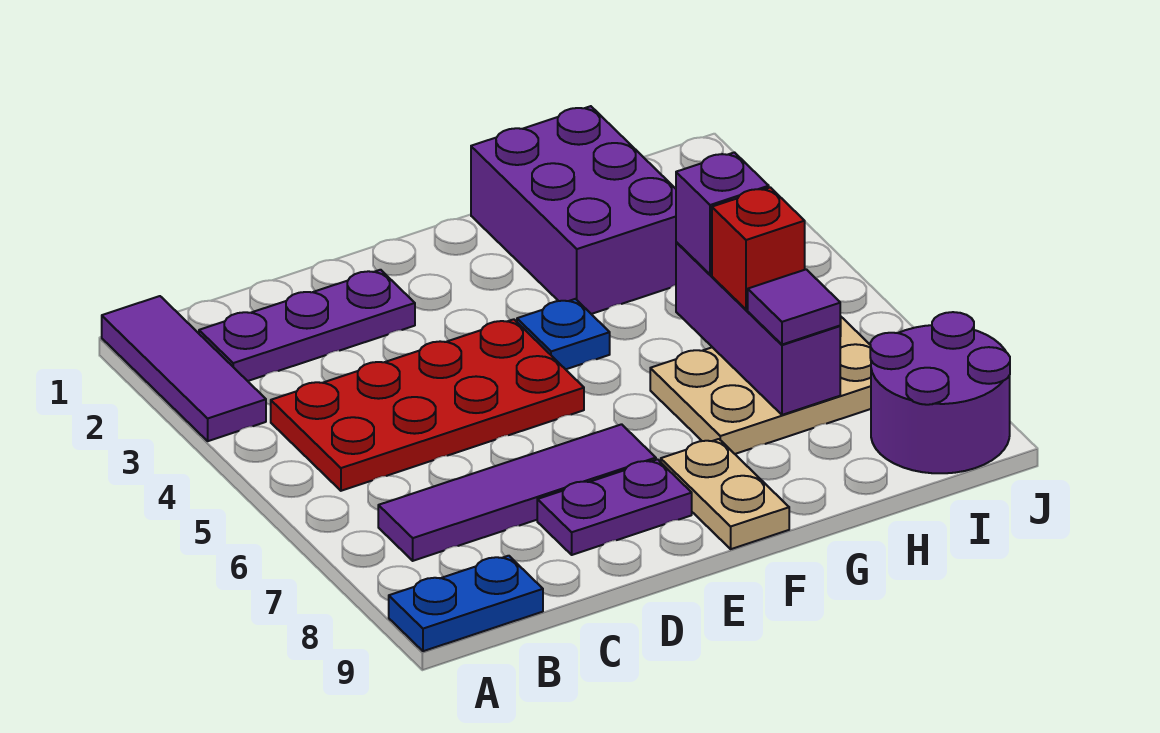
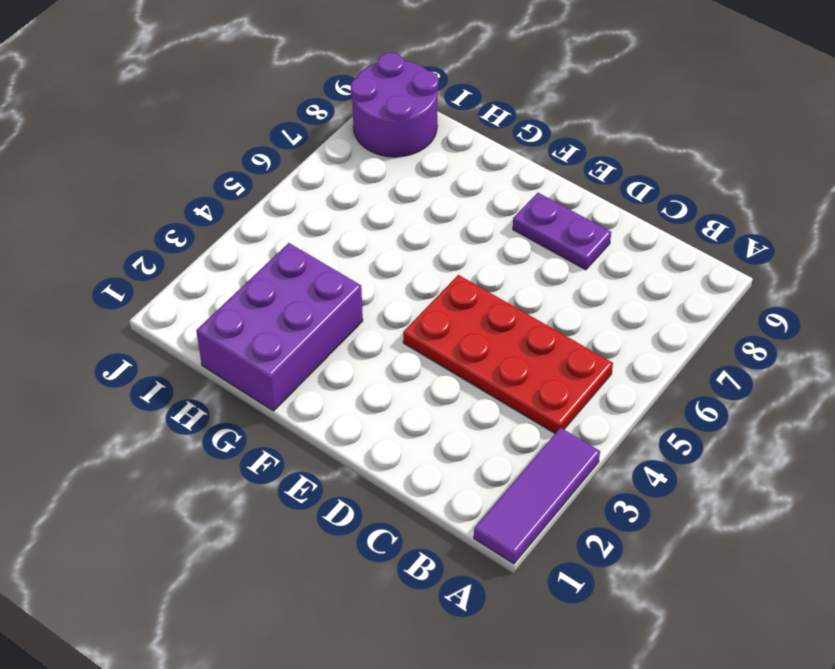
none -> blue plate A9:B9 level 1
none -> purple plate B2:D2 level 1
none -> purple tile B7:E7 level 1

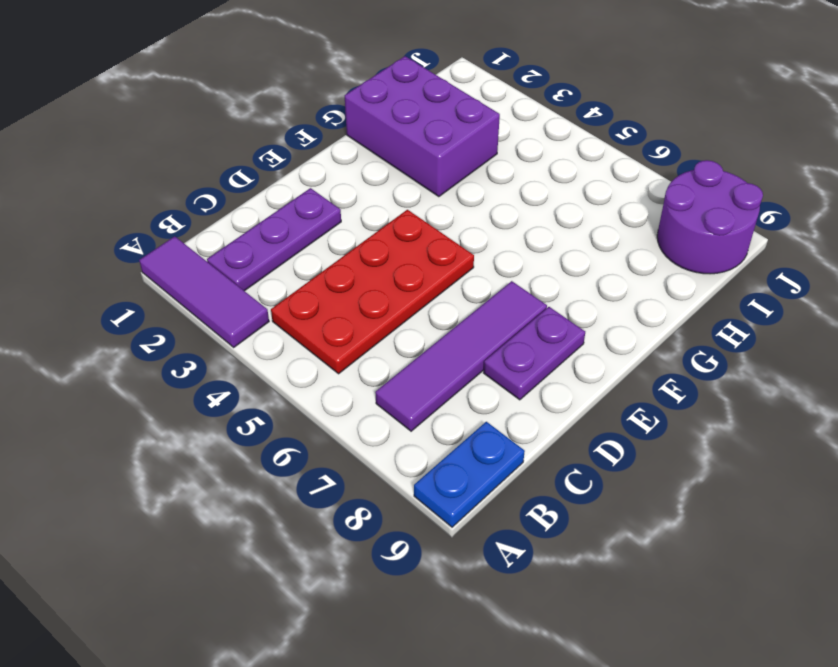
none -> blue plate F4 level 1
none -> tan plate F8:F9 level 1
none -> tan plate G6:I7 level 1

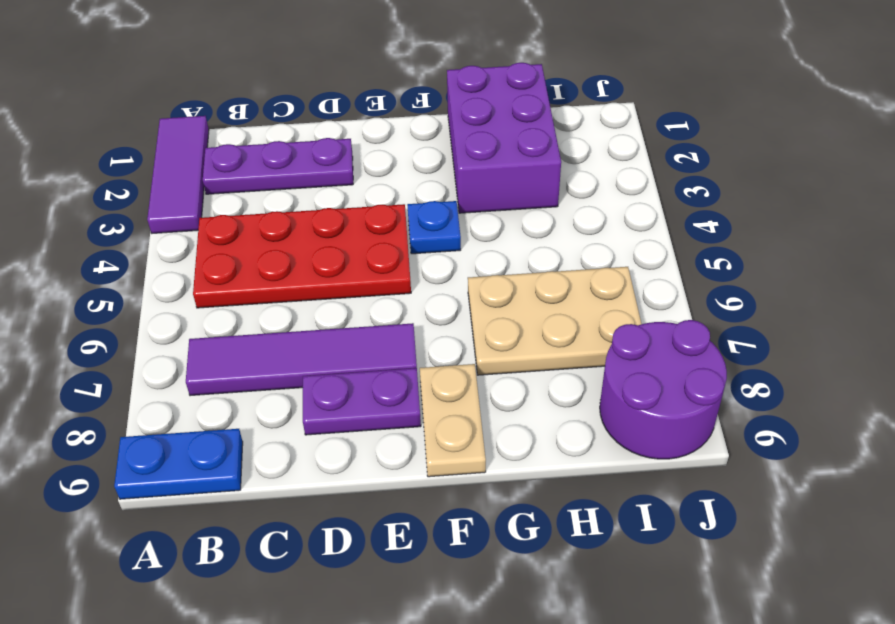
none -> purple brick H5:H7 level 2
none -> purple brick H5 level 3
none -> red brick H6 level 3

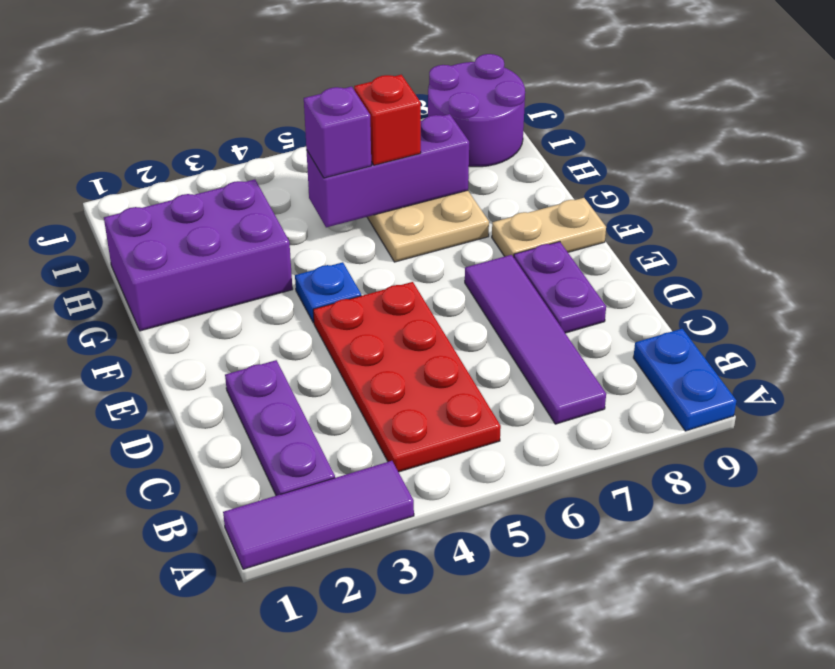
none -> purple tile H7 level 3

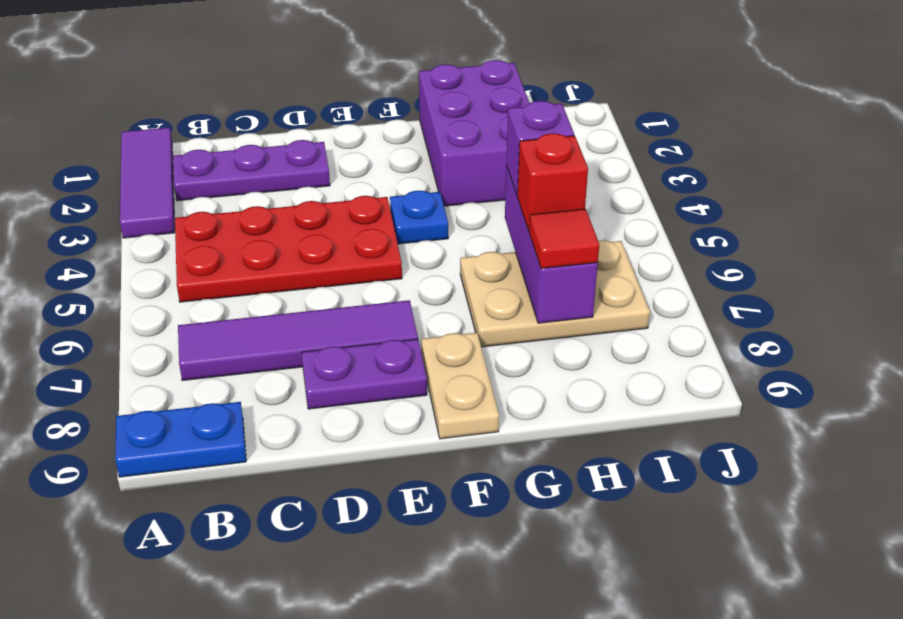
red tile H7 level 3 -> purple tile H7 level 3
none -> purple round brick I8:J9 level 1

